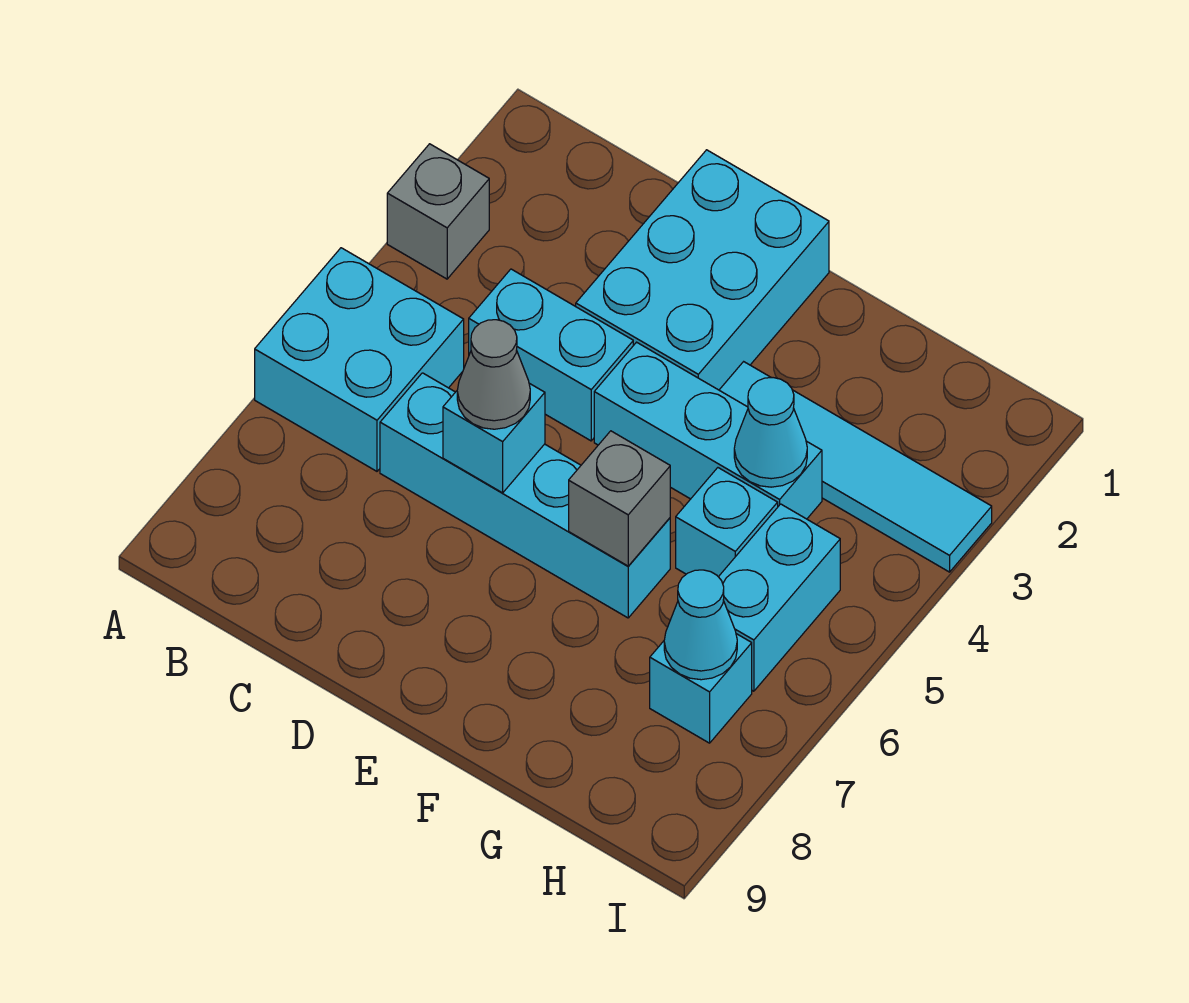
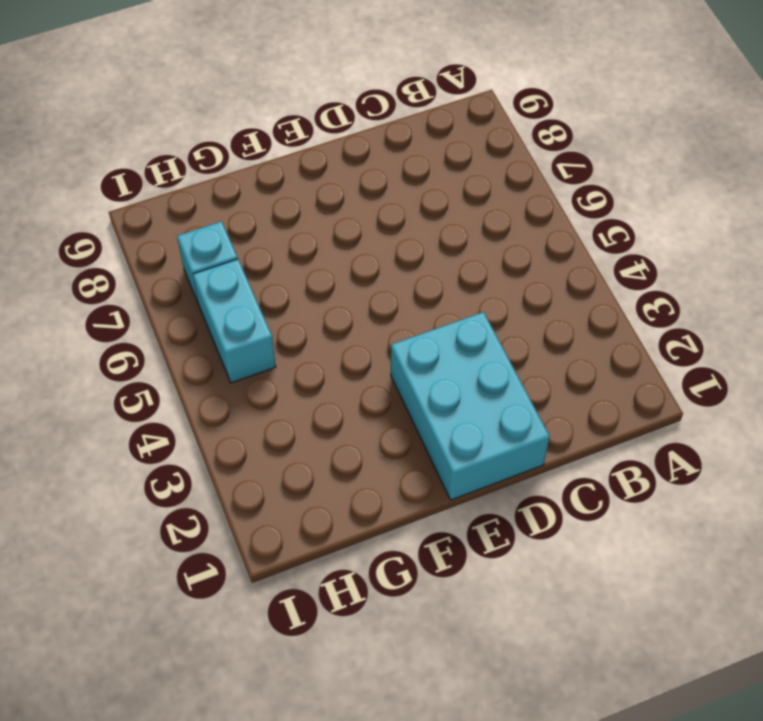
none -> grey brick A3 level 1
none -> cyan brick A5:B6 level 1
none -> cyan brick C4:D4 level 1

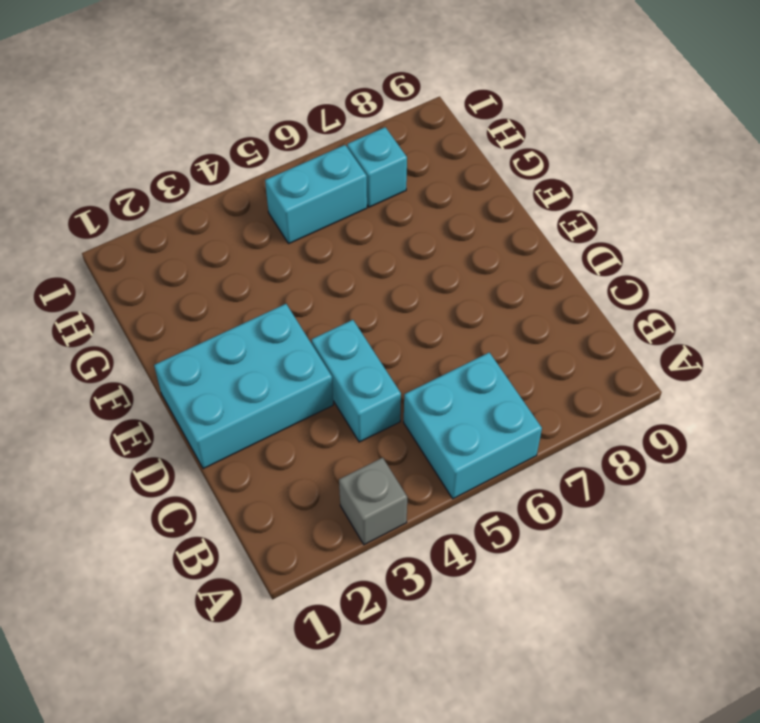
none -> cyan brick C6:F6 level 1
none -> cyan brick E4:G4 level 1
none -> cyan tile F3:I3 level 1

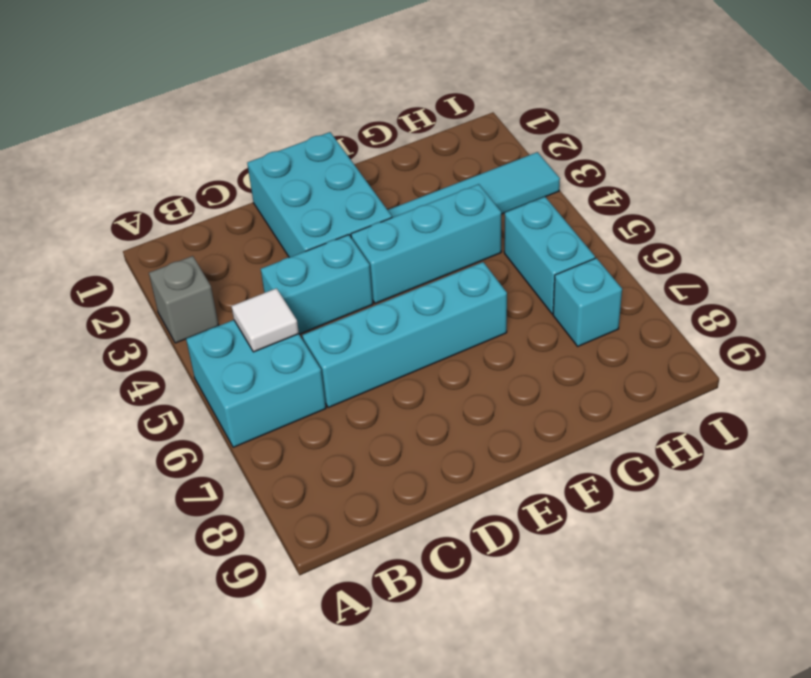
white tile B5 level 2 -> none
none -> cyan brick G5 level 1
none -> cyan brick D6 level 2
none -> grey brick F6 level 2

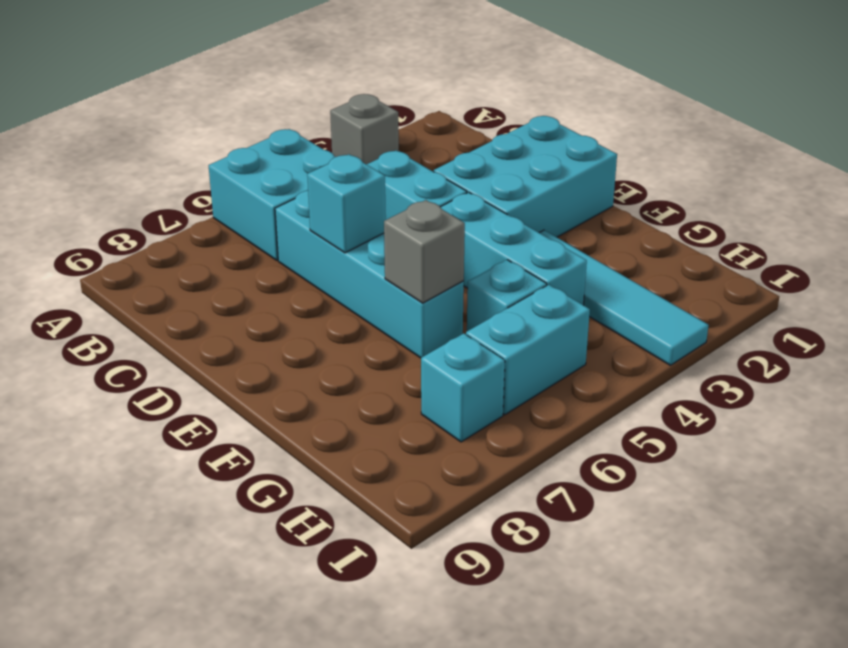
none -> cyan cone G4 level 2
none -> cyan cone H7 level 2
none -> grey cone D6 level 3

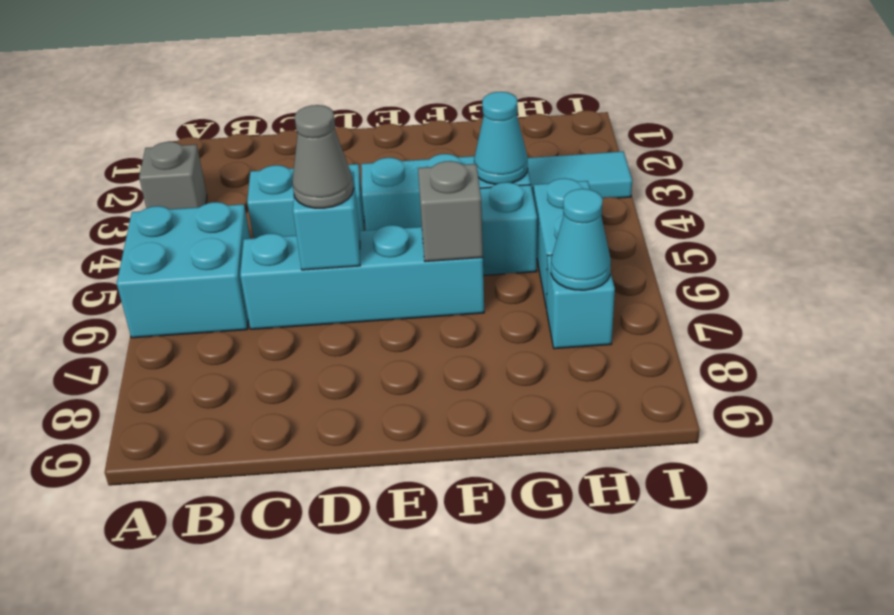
none -> cyan brick D1:E3 level 1

